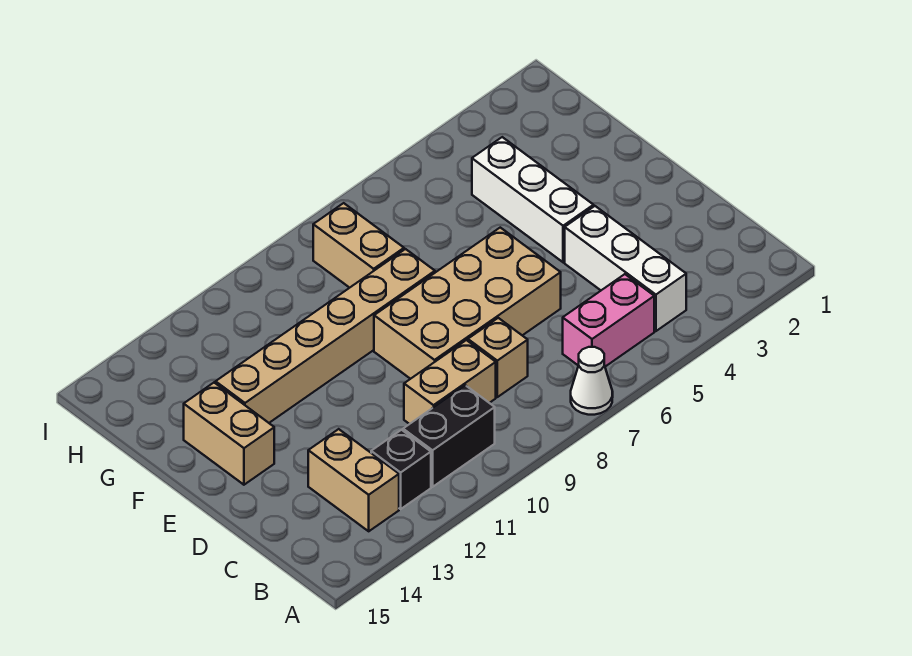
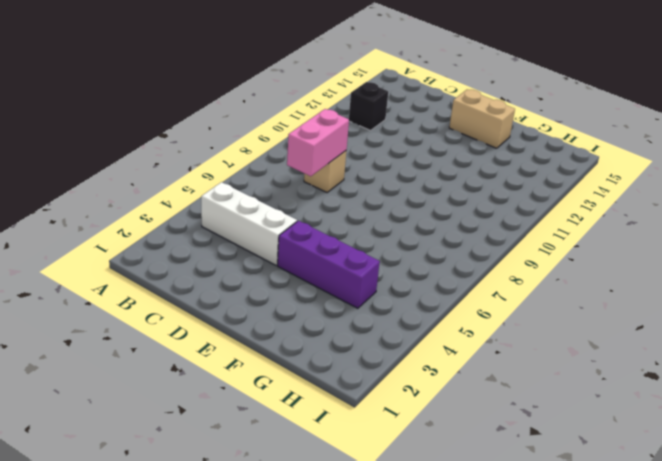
pink brick C7:C8 level 2 -> pink brick B5:B6 level 1
purple brick E4:G4 level 1 -> white brick E4:G4 level 1
none -> white cone A7 level 1
none -> black brick B10:B11 level 1
none -> tan brick B13:C13 level 1

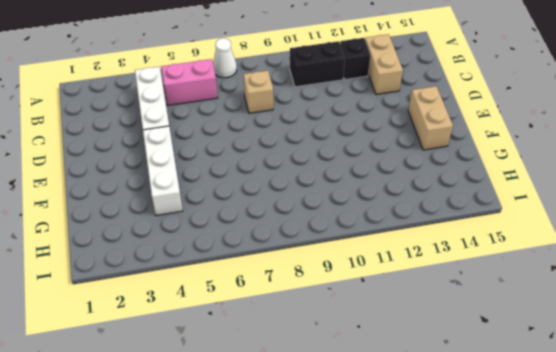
none -> tan brick C9:C10 level 1
none -> tan brick D6:E9 level 1
none -> tan brick F8:F13 level 1

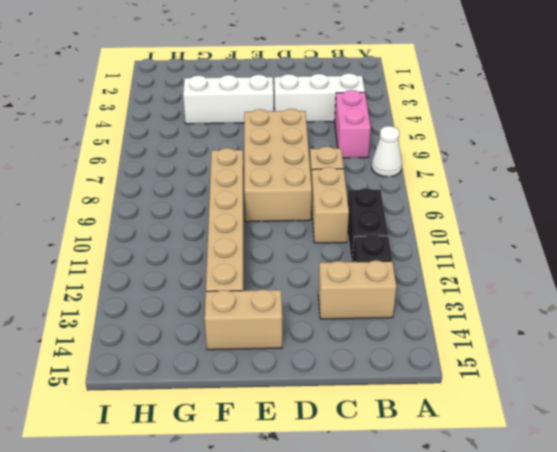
none -> tan brick G8:H8 level 1

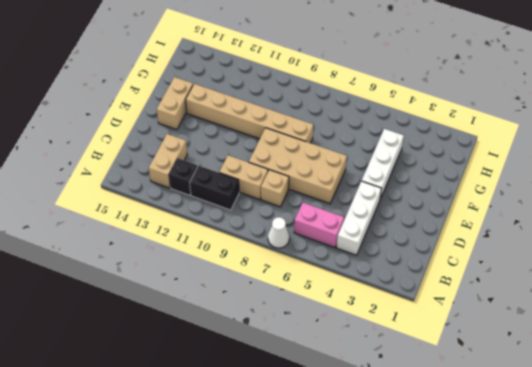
none -> tan brick G8:H8 level 1

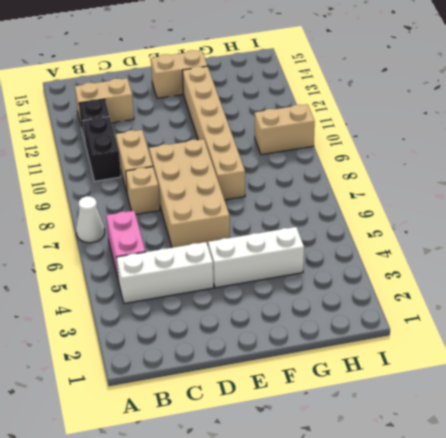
tan brick H10:I10 level 1 -> tan brick G8:H8 level 1

